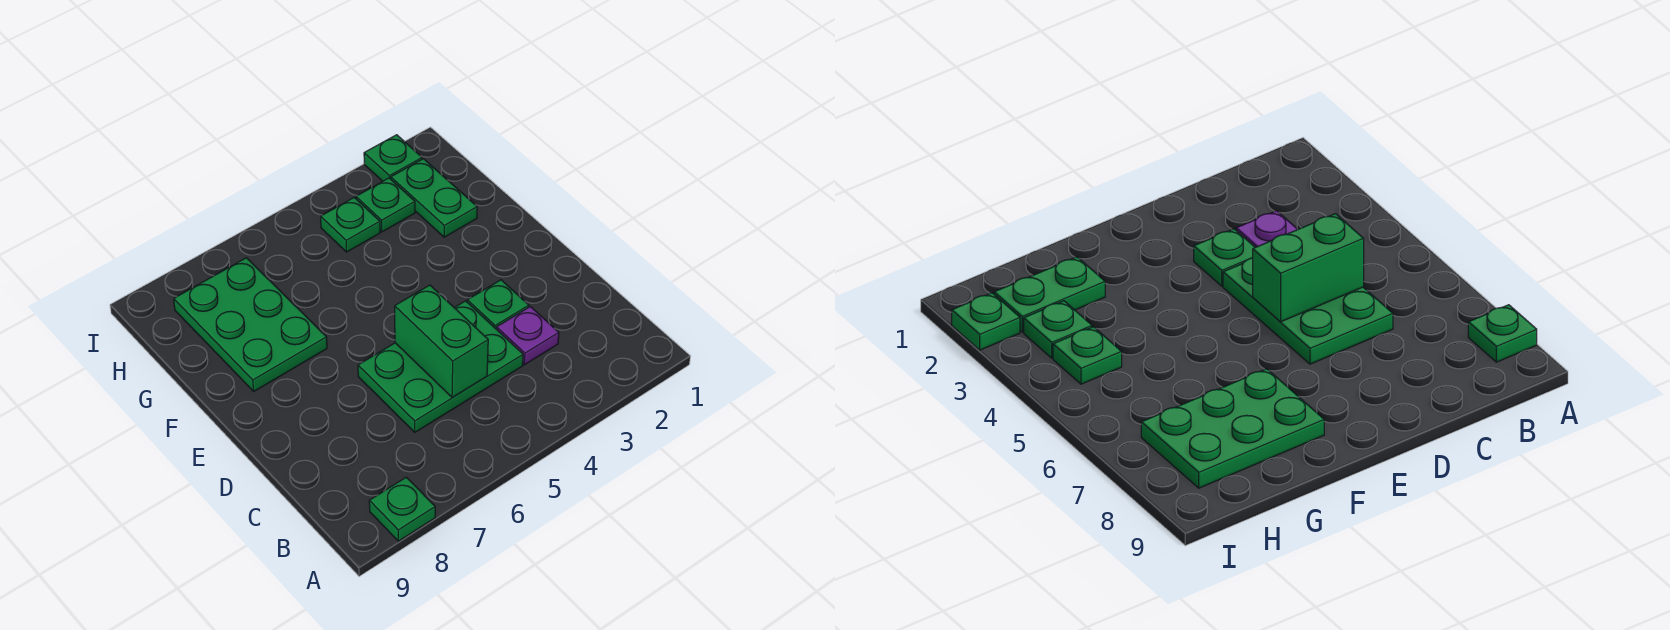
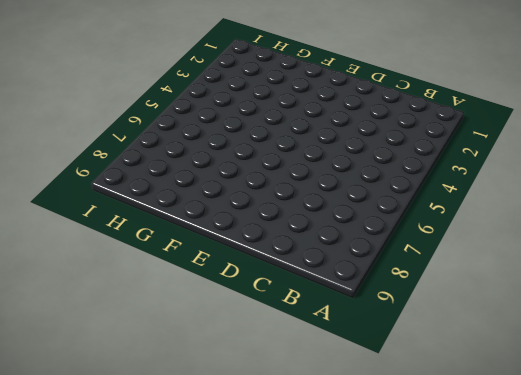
none -> green plate A8 level 1
none -> purple plate C3 level 1

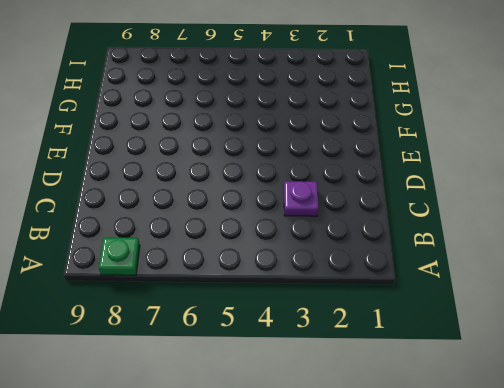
none -> green plate C4:D6 level 1
none -> green plate D3 level 1

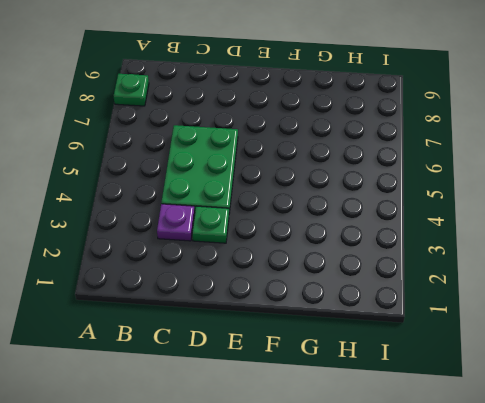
none -> green plate F7:H8 level 1
none -> green plate G2:H2 level 1

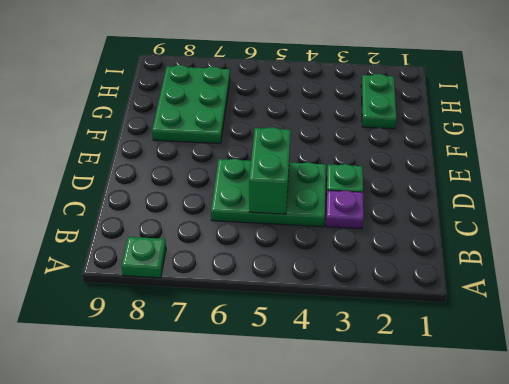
none -> green plate H3 level 1
none -> green plate H4 level 1

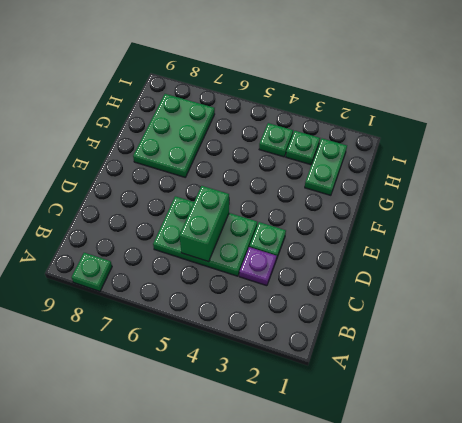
none -> green plate I2 level 1

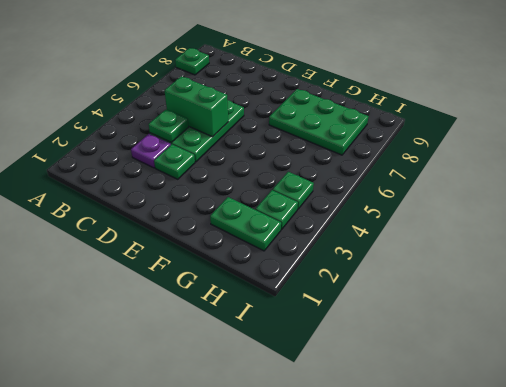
green plate C4 level 2 -> green plate I2 level 1

